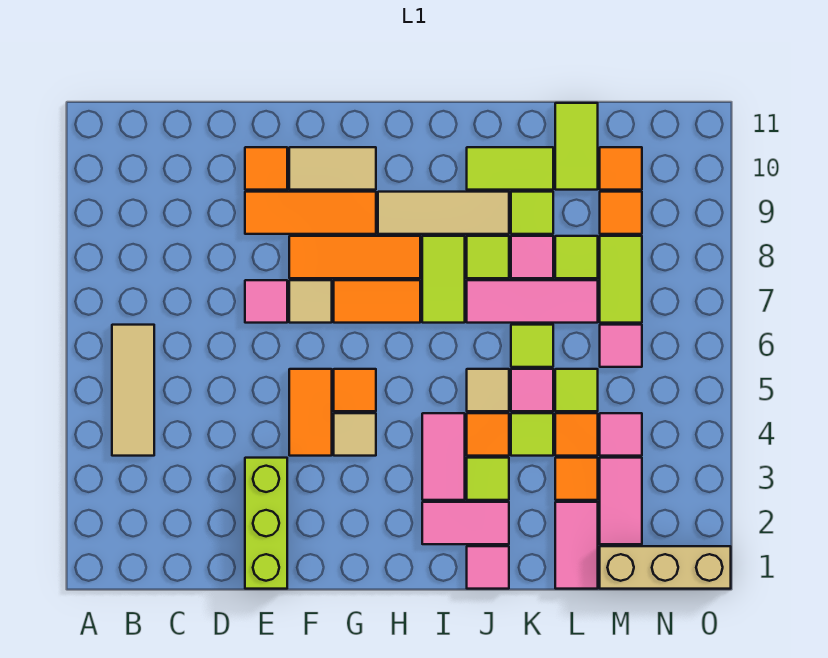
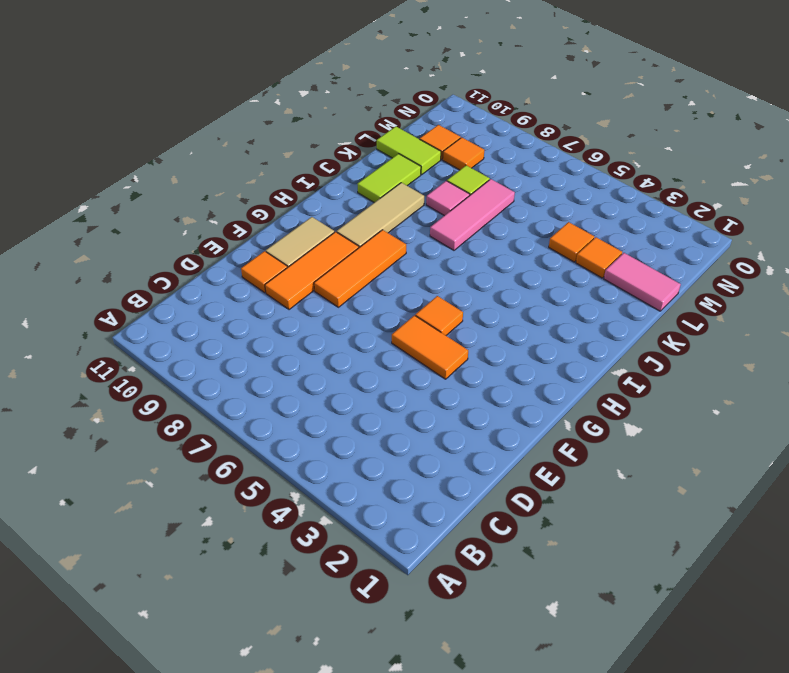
none -> tan tile B4:B6 level 1
none -> lime brick E1:E3 level 1
none -> pink tile E7 level 1
none -> tan tile F7 level 1

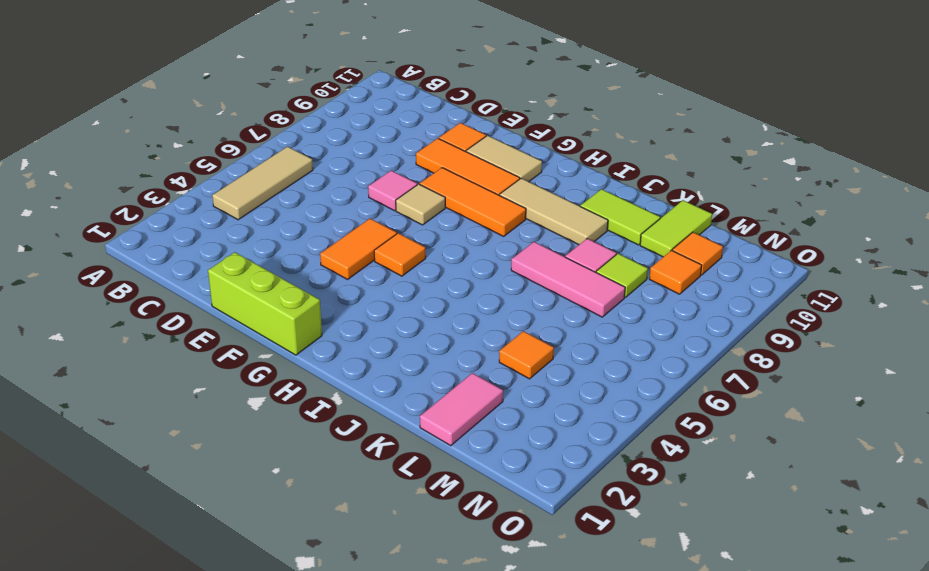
lime brick E1:G1 level 1 -> lime brick E1:E3 level 1
none -> tan tile G4 level 1
none -> orange tile G7:H7 level 1
none -> pink tile I2:J2 level 1
none -> pink tile I3:I4 level 1

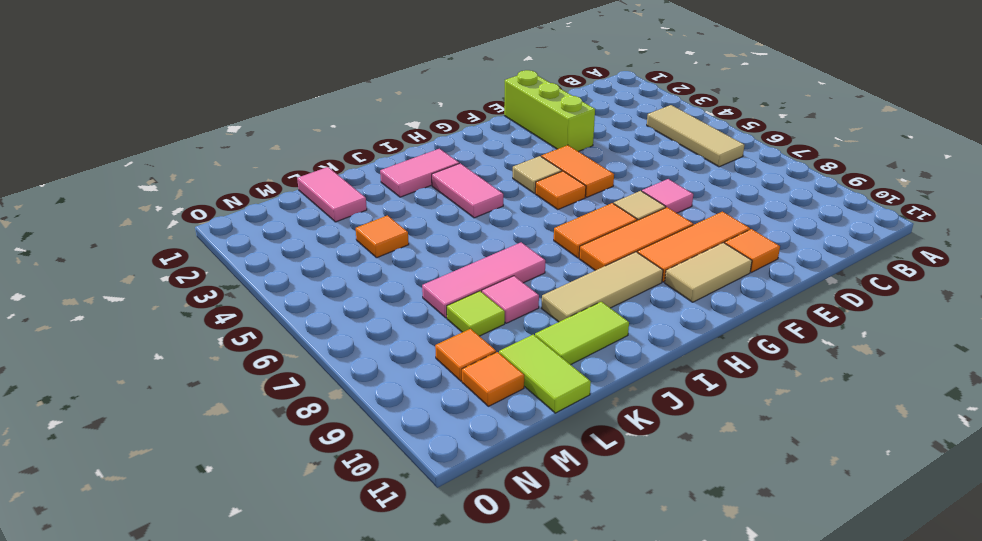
none -> lime tile I7:I8 level 1
none -> pink tile J1 level 1
none -> lime tile J3 level 1
none -> orange tile J4 level 1

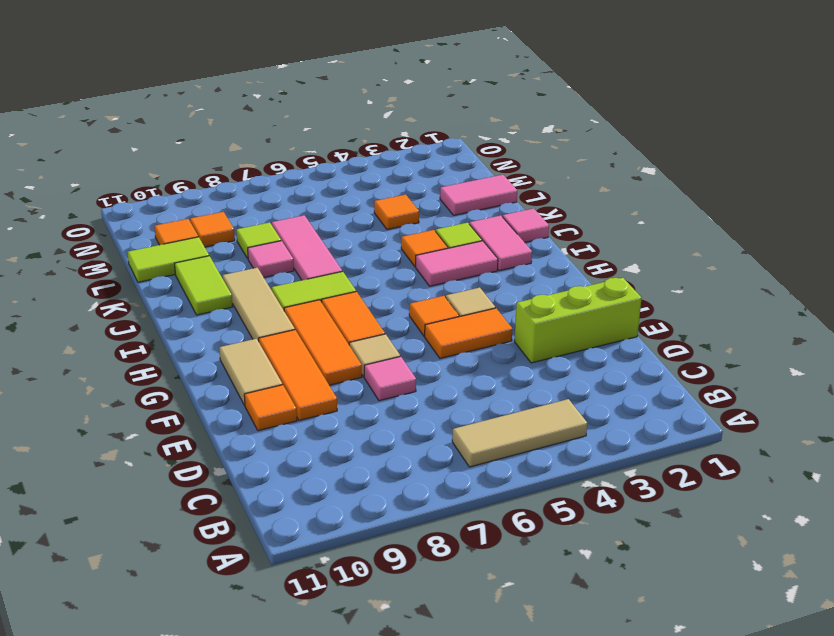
none -> tan tile J5 level 1
none -> lime tile J8 level 1
none -> lime tile K4 level 1
none -> pink tile K5 level 1

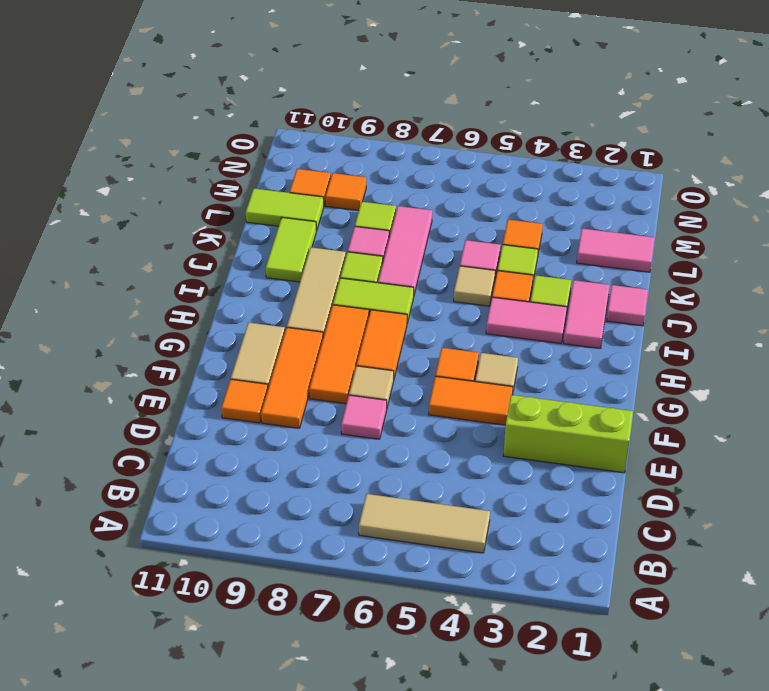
none -> lime tile K6 level 1
none -> lime tile K9 level 1
none -> orange tile L3 level 1
none -> lime tile L5 level 1

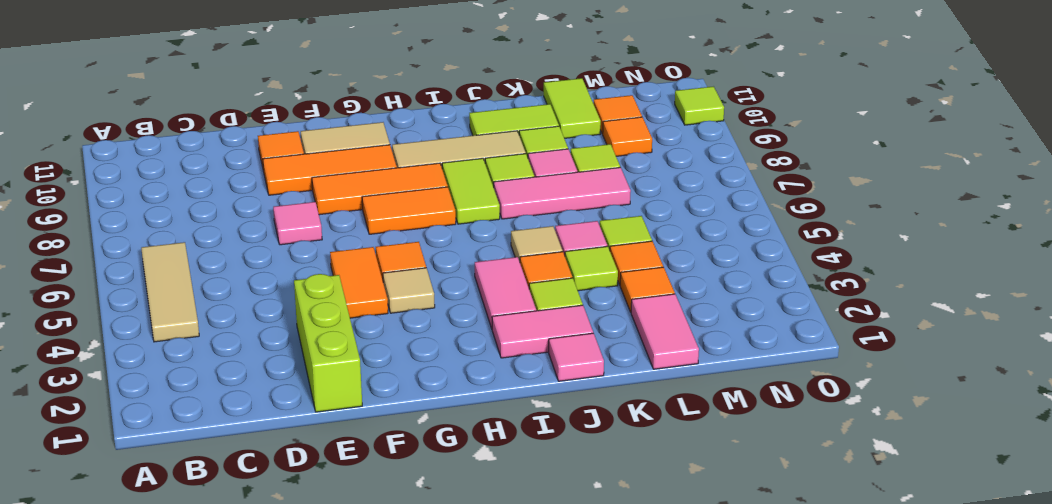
lime tile O10 level 1 -> lime tile K6 level 1
none -> tan tile F7 level 1
none -> tan brick M1:O1 level 1
none -> pink tile M2:M3 level 1
none -> pink tile M4 level 1

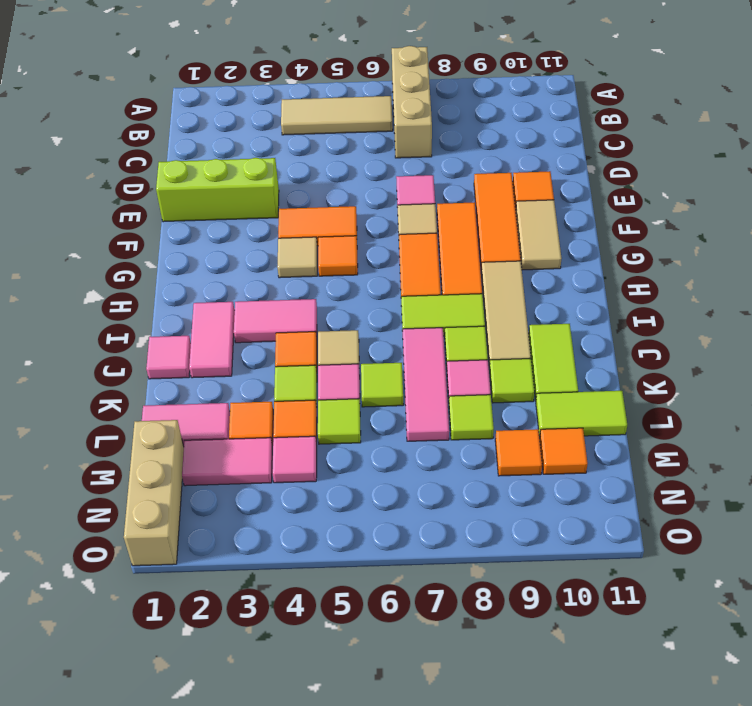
tan brick A7:C7 level 1 -> none
none -> lime tile J3 level 1
none -> pink tile M6 level 1
none -> lime tile M7:M8 level 1

